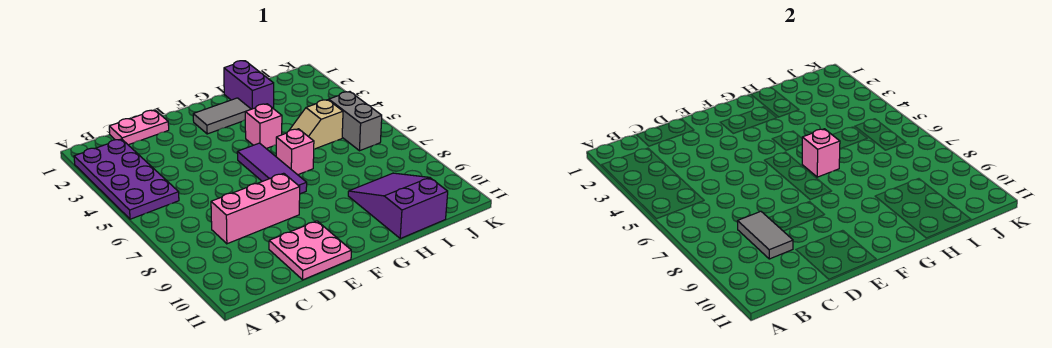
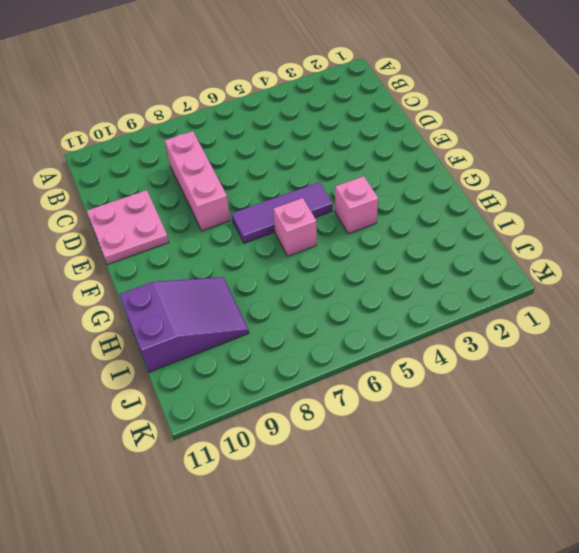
none -> purple plate A2:B5 level 1
none -> pink plate C1:D1 level 1
none -> grey tile F2:G2 level 1

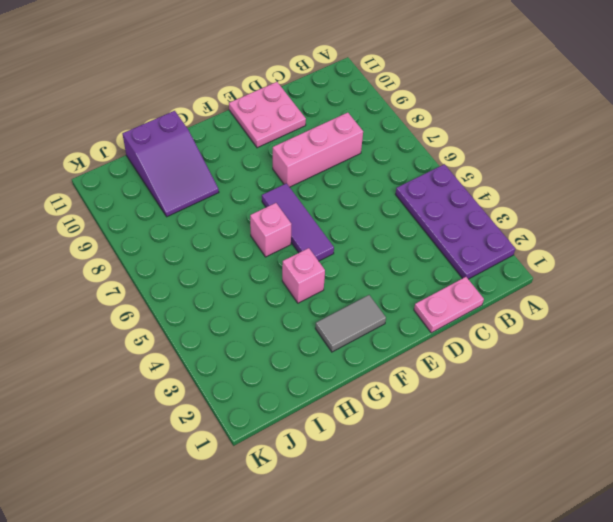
none -> purple brick H1:H2 level 1
none -> tan slope H5:I5 level 1 top I
none -> grey brick J5:J6 level 1

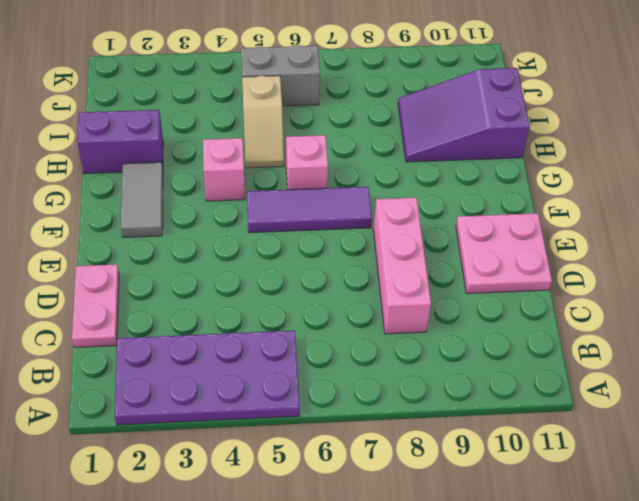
none -> grey tile C8:C9 level 2
none -> pink brick G6 level 2

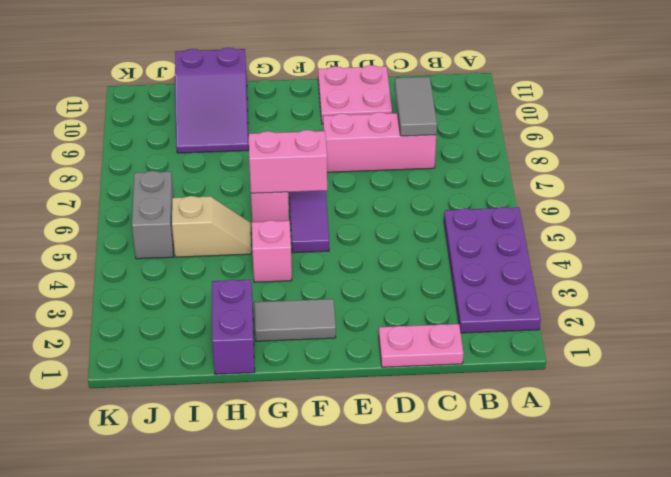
pink brick F6:G6 level 2 -> pink brick G6 level 2

